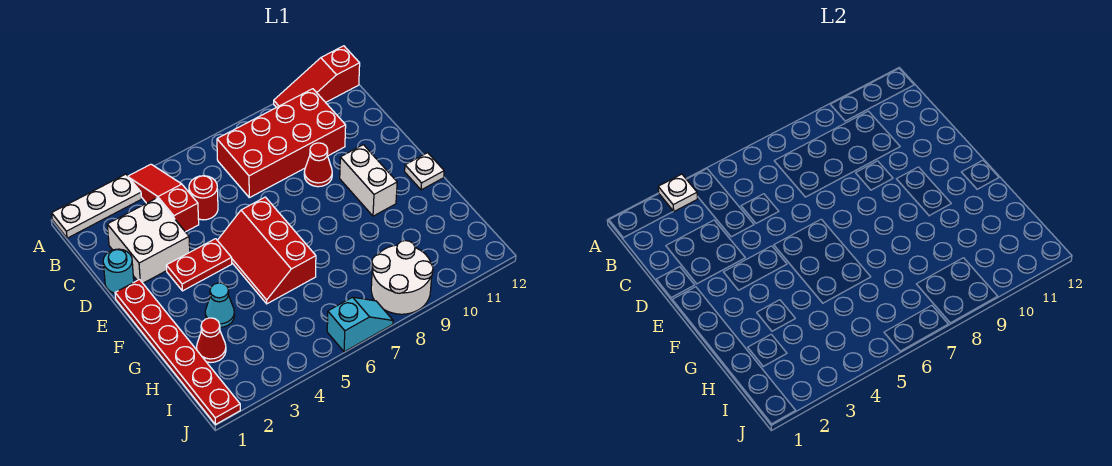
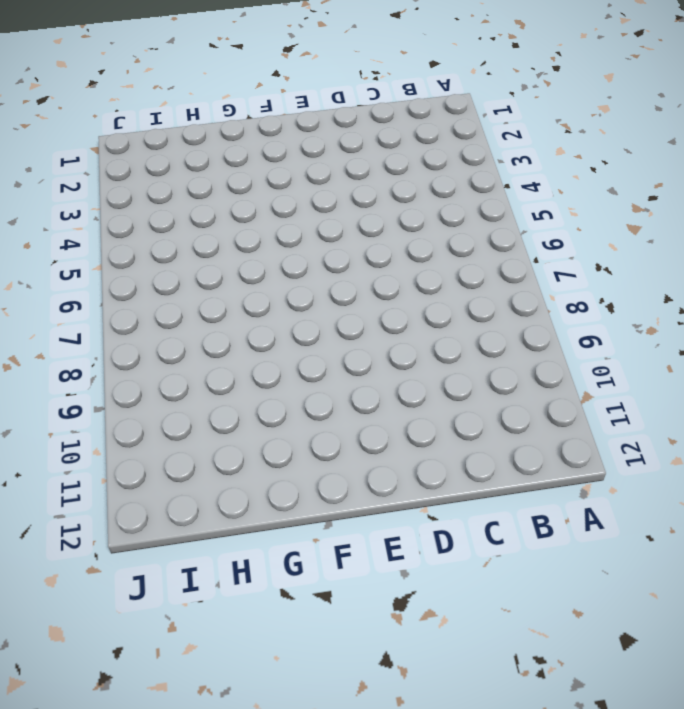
none -> white plate A1:A3 level 1
none -> red slope A4:C4 level 1 top C
none -> red slope A10:A12 level 1 top 12

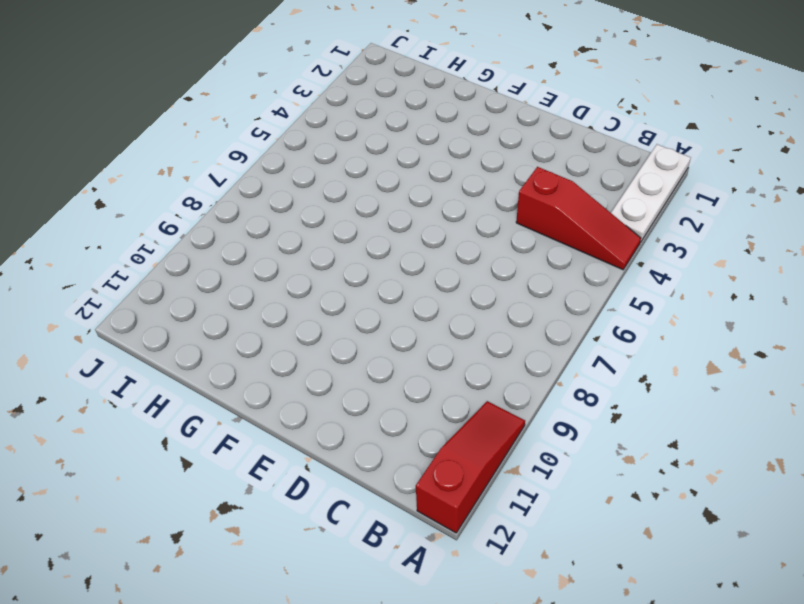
none -> red brick B7:C10 level 1
none -> white brick C2:D3 level 1
none -> red round brick C5 level 1

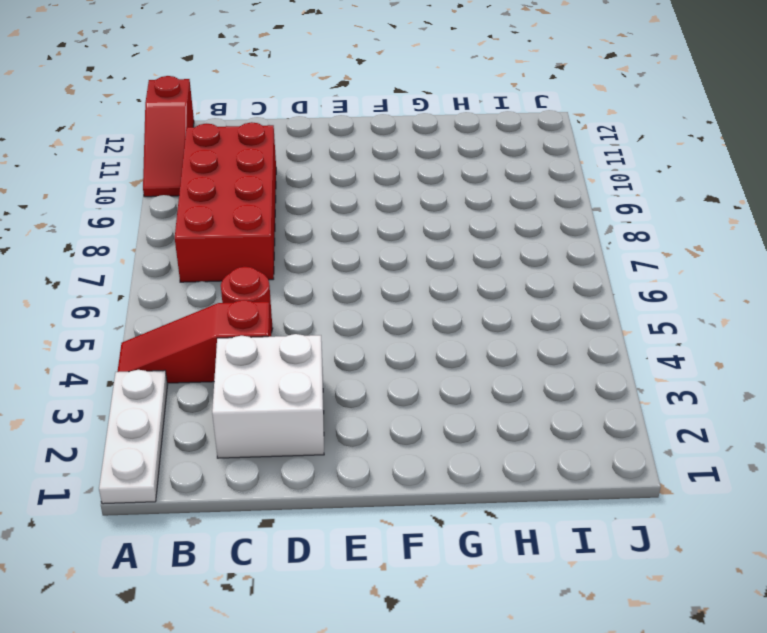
none -> cyan round brick D1 level 1
none -> red cone D9 level 1
none -> red plate E1:J1 level 1

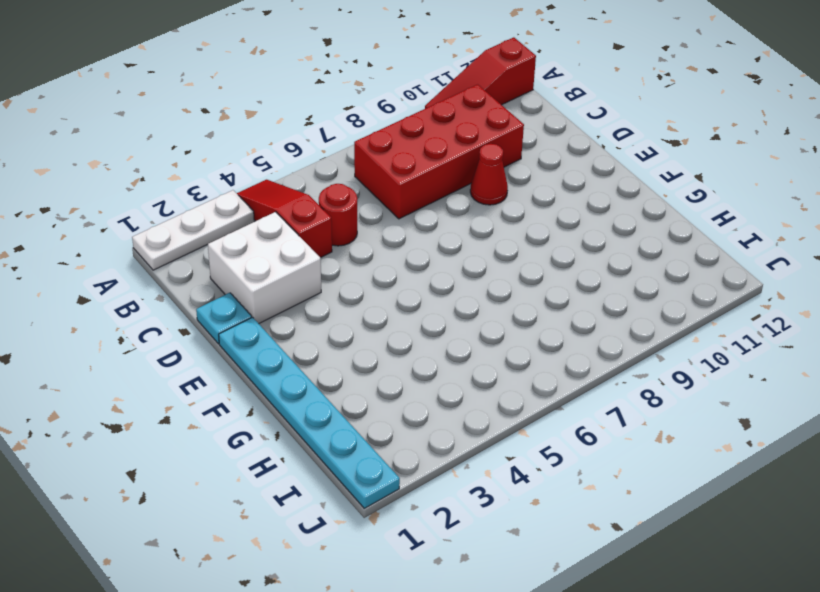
cyan plate D1 level 1 -> cyan round brick D1 level 1
cyan plate E1:J1 level 1 -> red plate E1:J1 level 1
none -> red plate E3:E4 level 1
none -> red slope E5:G6 level 1 top 6
none -> white brick E10:F10 level 1

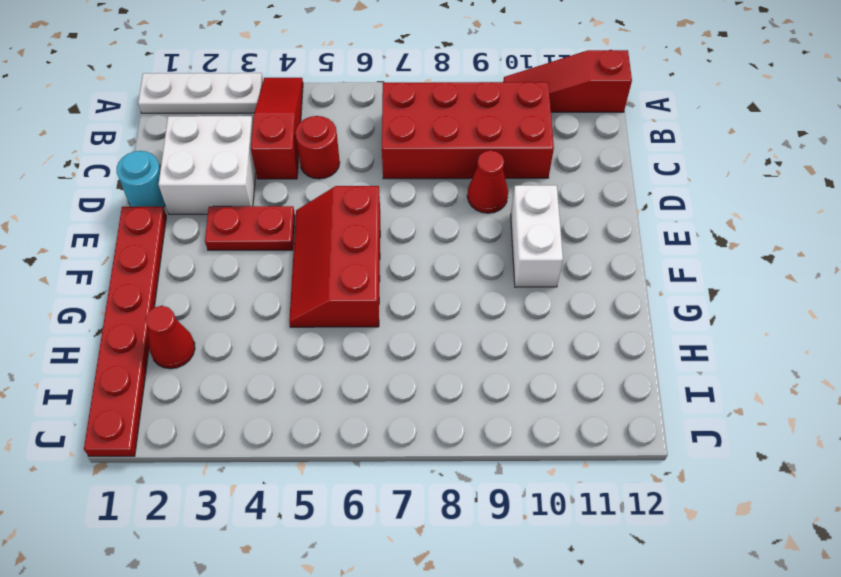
none -> white plate F12 level 1
none -> cyan cone G3 level 1
none -> white round brick I8:J9 level 1

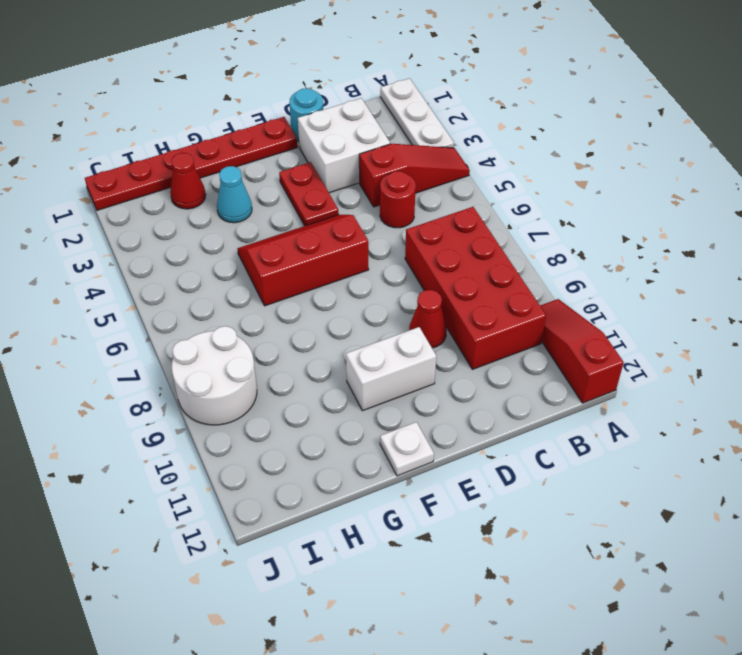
none -> cyan slope J6:J7 level 1 top 6
none -> white plate A3 level 2

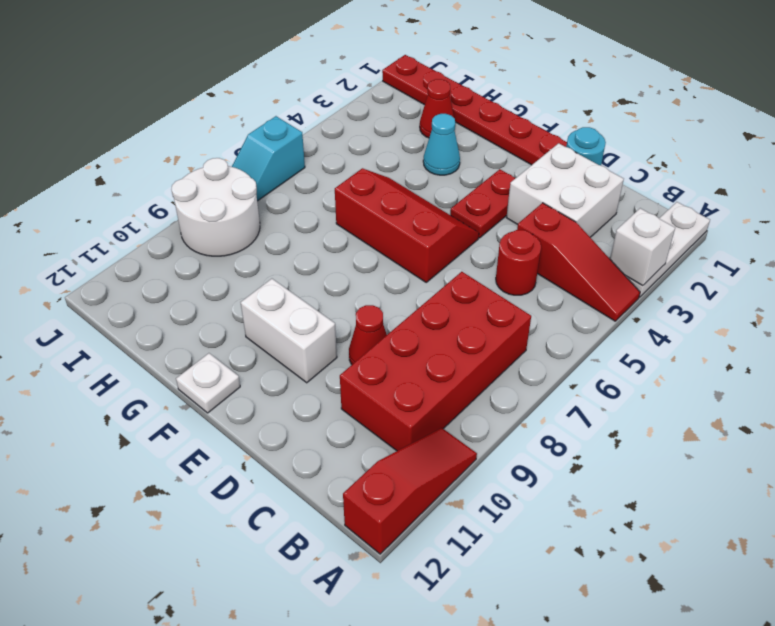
white brick A3 level 2 -> white plate A3 level 2

